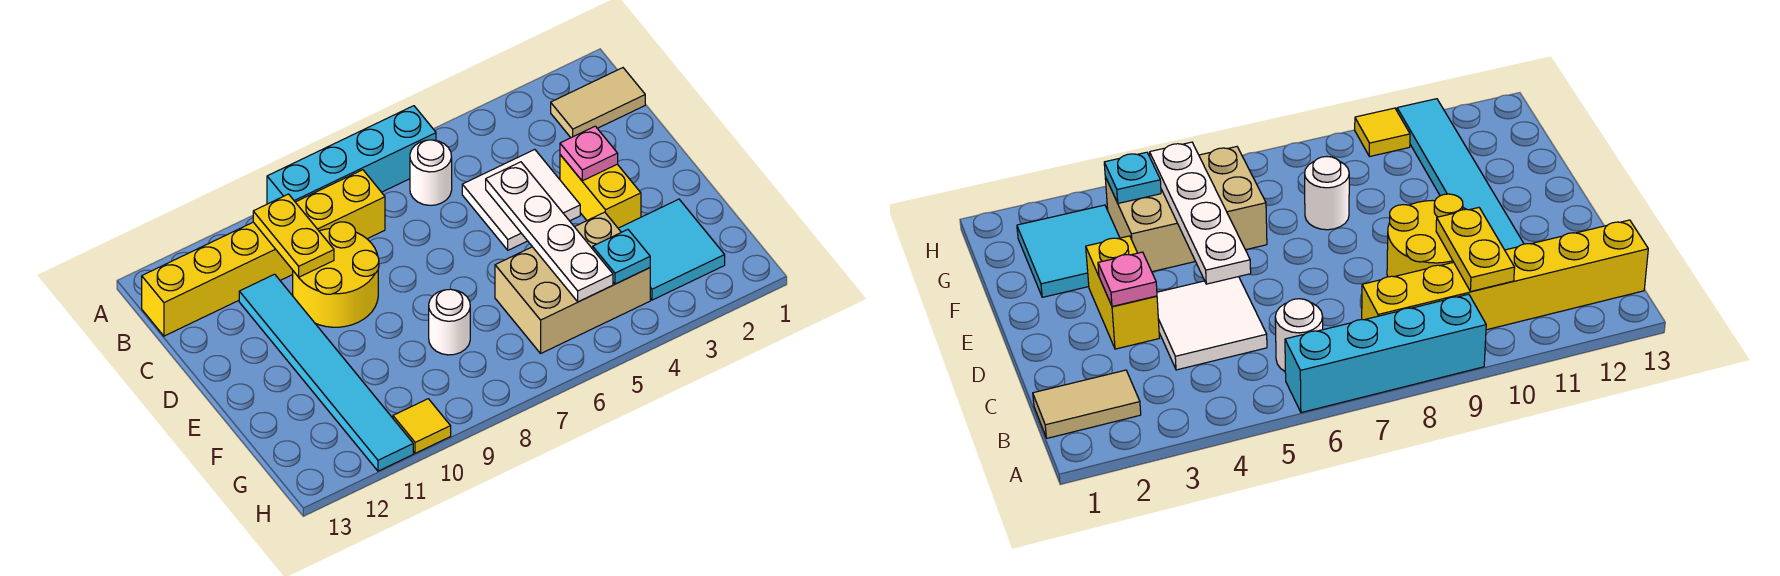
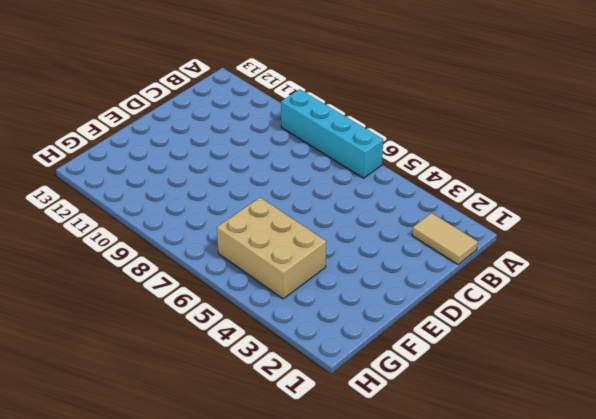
none -> white round brick B6 level 1
none -> yellow brick B8:B13 level 1
none -> white tile C4:D5 level 1

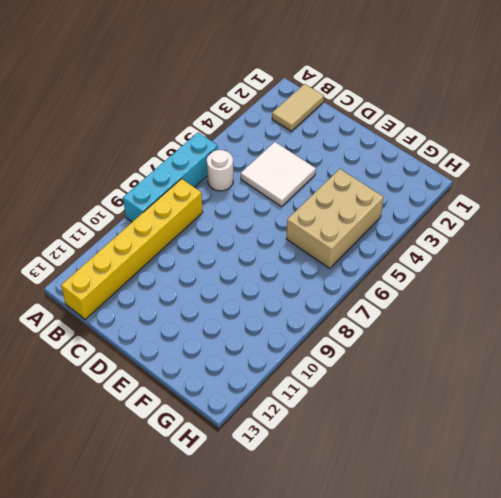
none -> yellow round brick C9:D10 level 1
none -> cyan tile C11:H11 level 1
none -> yellow brick D3:E3 level 1

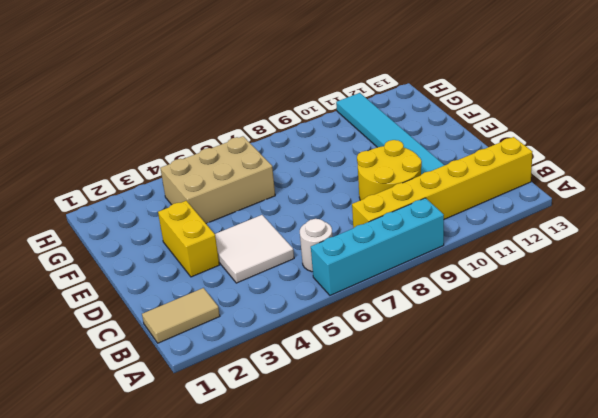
none -> cyan tile F2:G3 level 1
none -> white round brick F8 level 1
none -> yellow tile H10 level 1

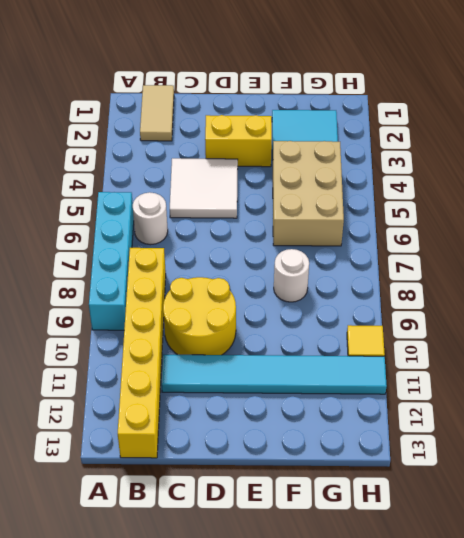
none -> yellow plate B10:C10 level 2
none -> pink plate D3 level 2
none -> white plate D5:G5 level 2

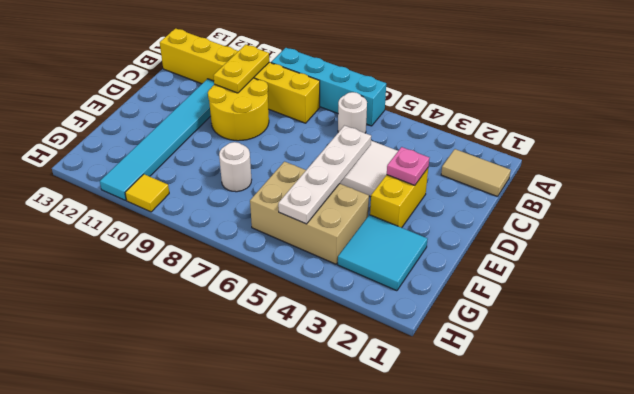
none -> cyan plate G4 level 2

